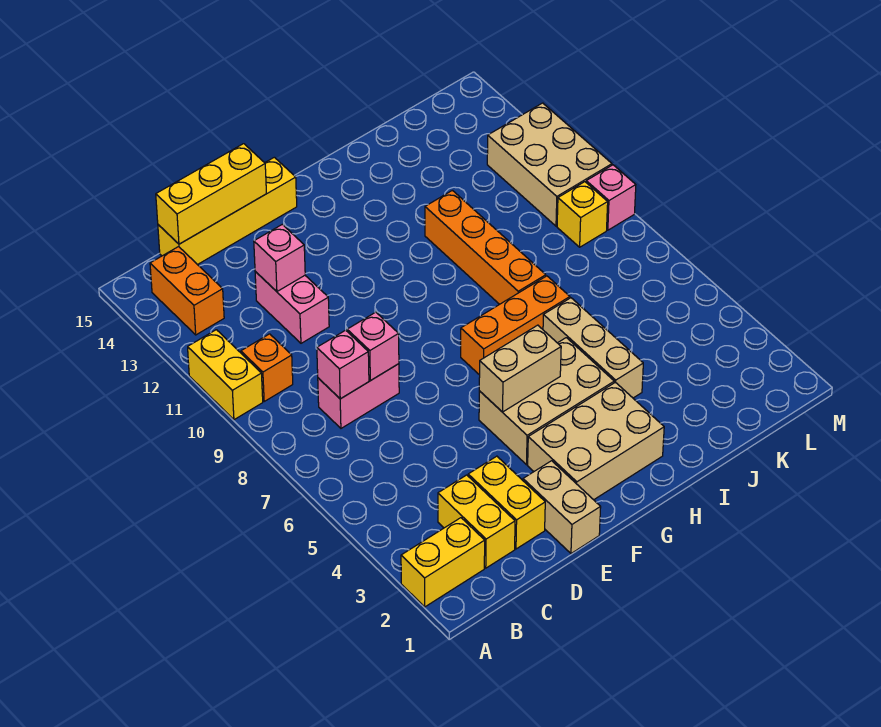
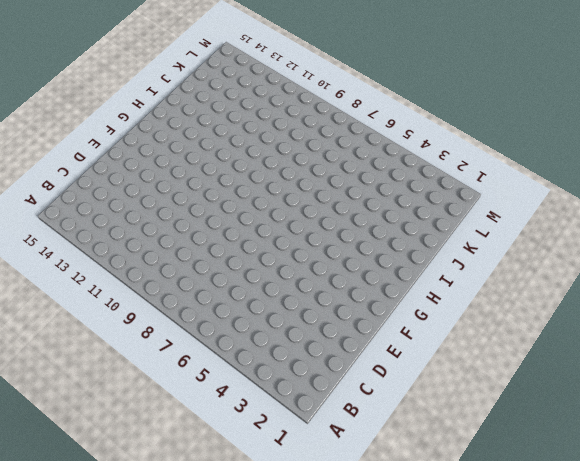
none -> yellow brick A2:B2 level 1
none -> yellow brick A10:A11 level 1
none -> orange brick B10 level 1

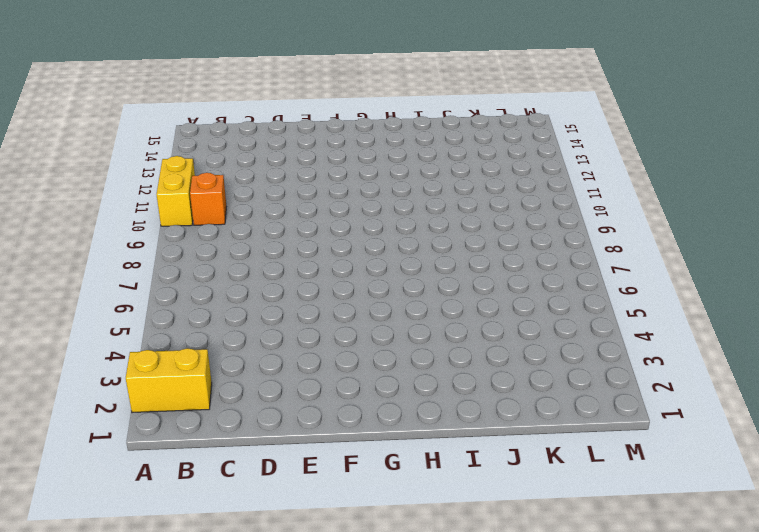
none -> orange brick B13:B14 level 1
none -> yellow brick C2:C3 level 1
none -> pink brick C8:D8 level 1

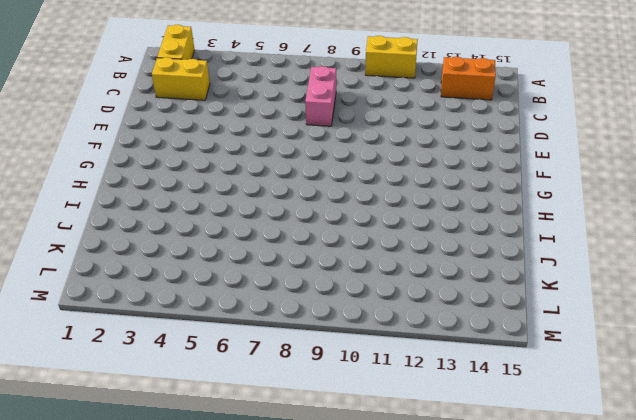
none -> orange brick B10 level 1
none -> yellow brick C15:F15 level 1
none -> yellow brick D2:D3 level 1

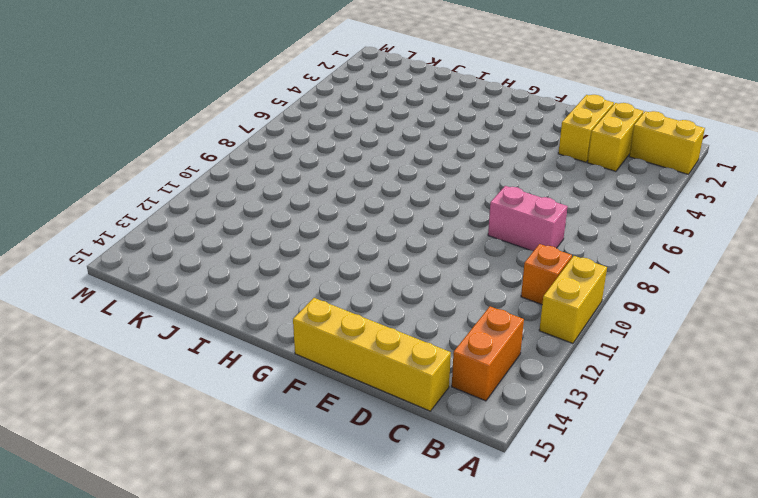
none -> pink brick D11:D12 level 1
none -> tan brick E1:E2 level 1
none -> tan brick F2:H3 level 1

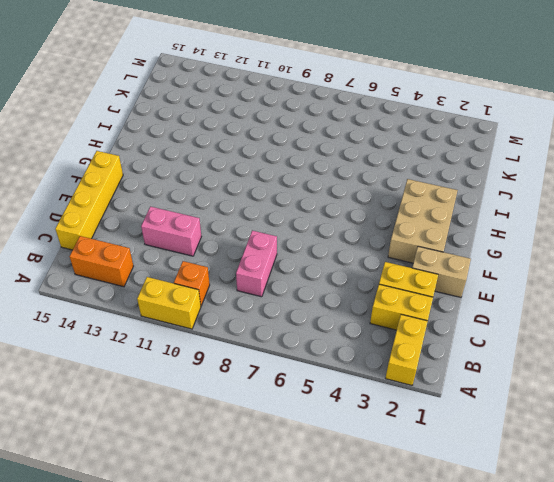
none -> tan brick F4:H5 level 1
none -> orange brick G7:I7 level 1
none -> tan brick I4:I6 level 1

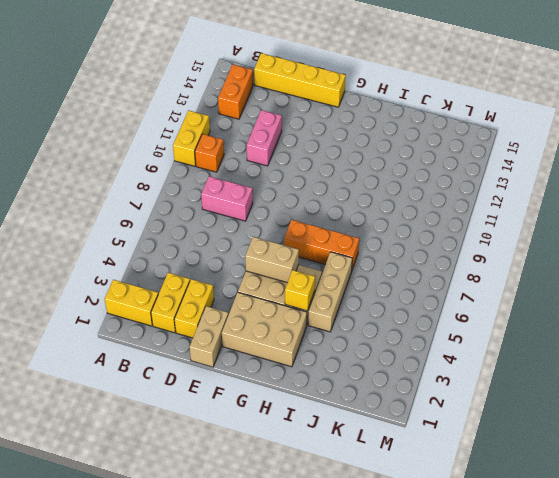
yellow brick H4 level 2 -> yellow brick L9 level 1
none -> orange brick I8:I11 level 1
none -> tan brick L10:M12 level 1
none -> pink brick M9 level 1

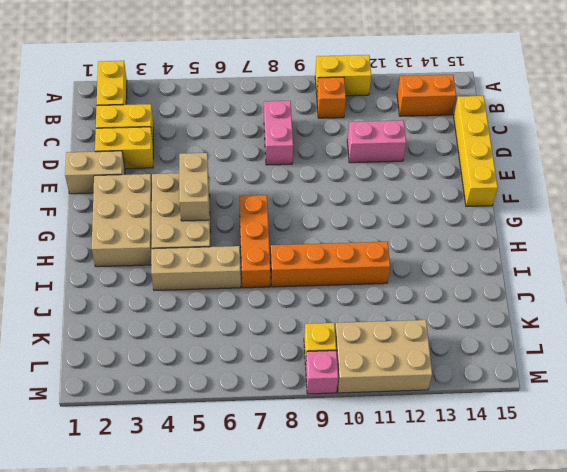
none -> pink brick C8 level 2
none -> yellow brick C15:E15 level 2
none -> pink brick D8 level 2

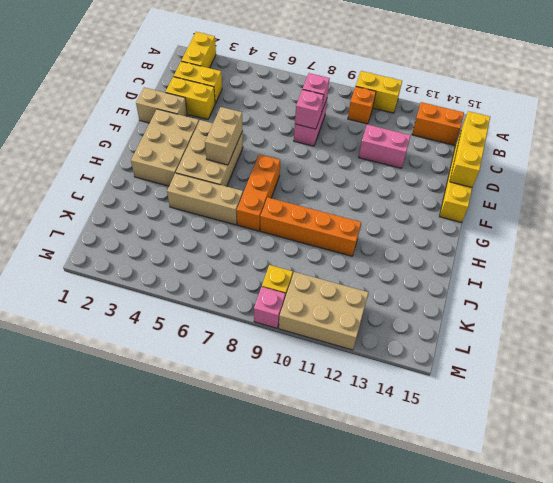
none -> pink brick D12 level 2

